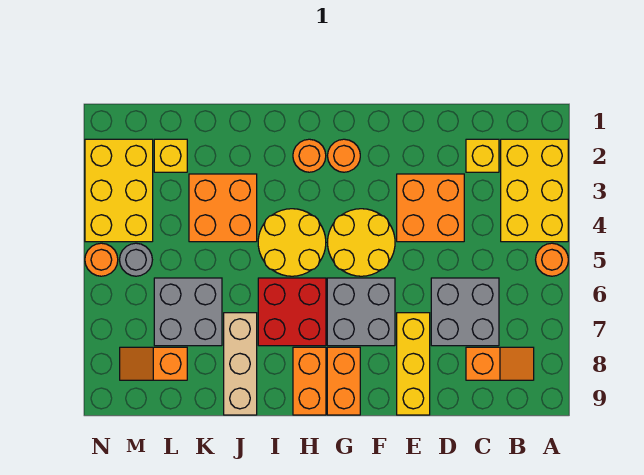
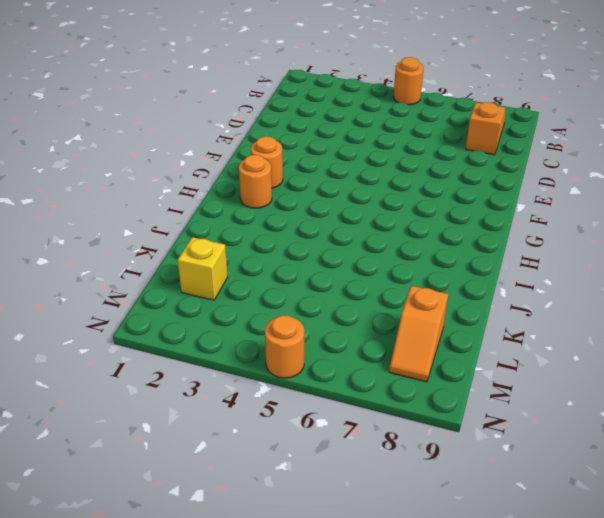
none -> yellow brick A2:B4 level 1
none -> yellow brick C2 level 1
none -> grey brick C6:D7 level 1

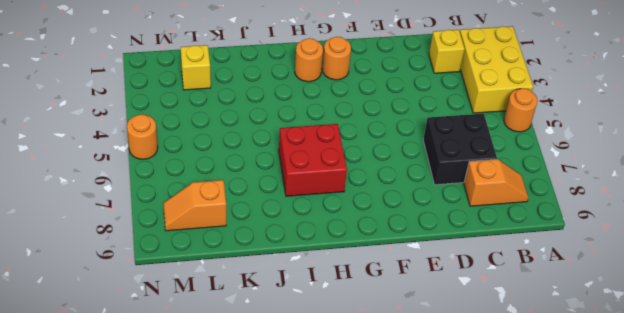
black brick C6:D7 level 1 -> grey brick C6:D7 level 1
none -> orange brick D3:E4 level 1
none -> yellow brick E7:E9 level 1
none -> yellow round brick F4:G5 level 1

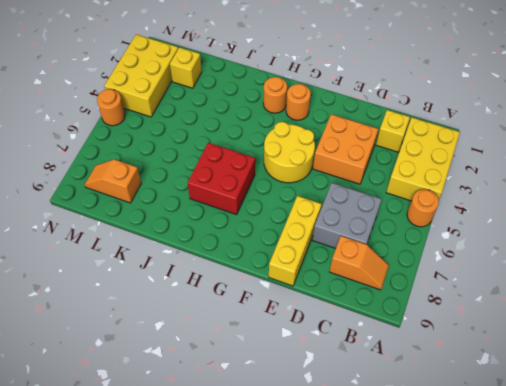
none -> grey brick F6:G7 level 1
none -> orange brick G8:G9 level 1
none -> yellow round brick H4:I5 level 1

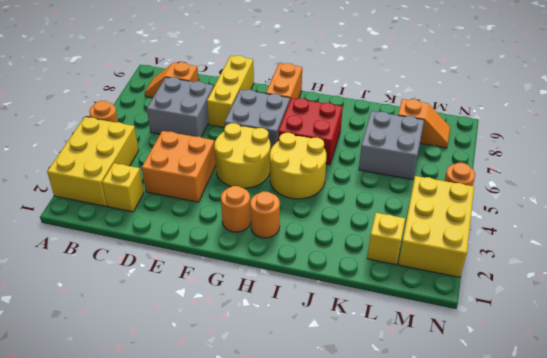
none -> orange brick H8:H9 level 1
none -> orange brick J3:K4 level 1
none -> tan brick J7:J9 level 1

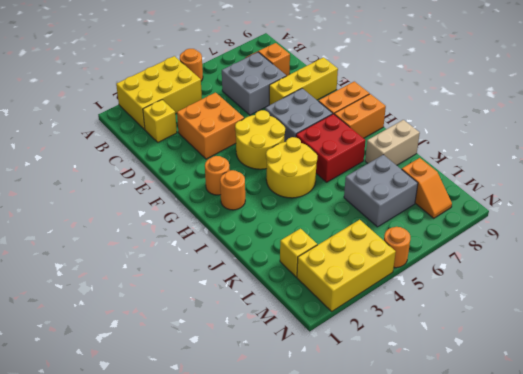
tan brick J8:J9 level 1 -> tan brick J7:J9 level 1
none -> orange brick J3:K4 level 1
none -> grey round brick M5 level 1

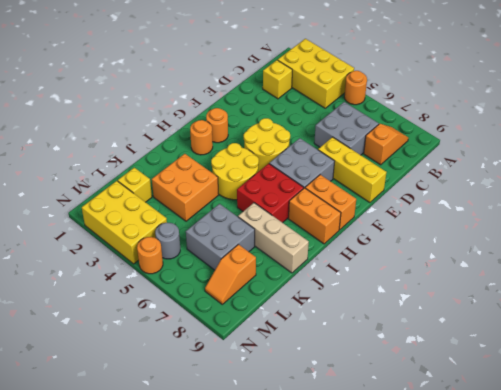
none -> orange brick D3:E4 level 1

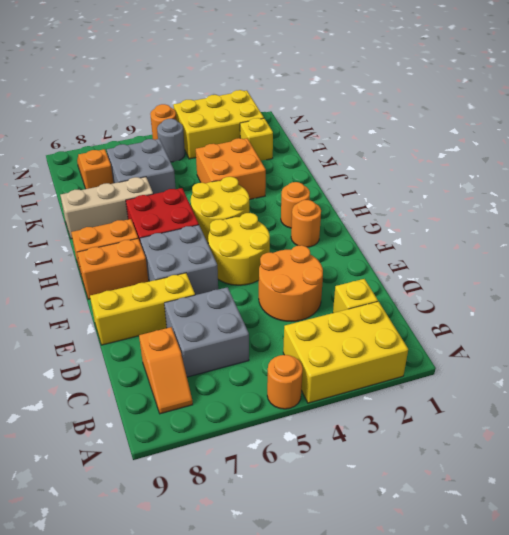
orange round brick D3:E4 level 1 -> orange brick D3:E4 level 1

